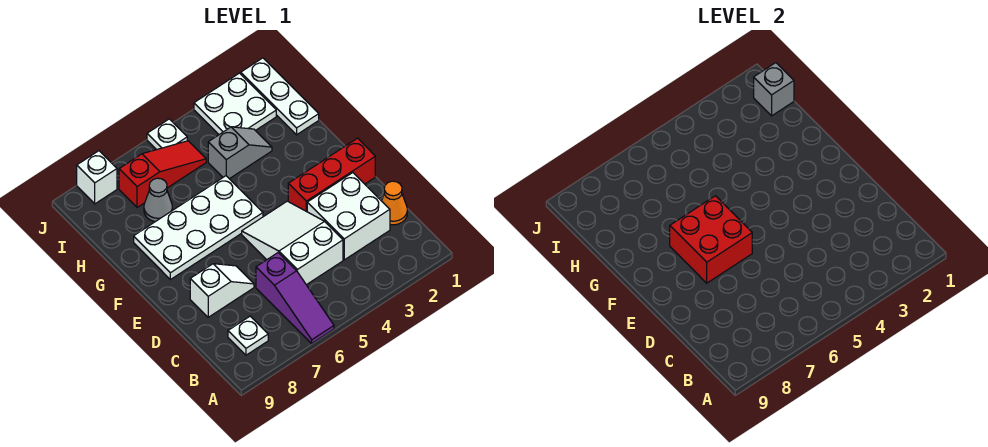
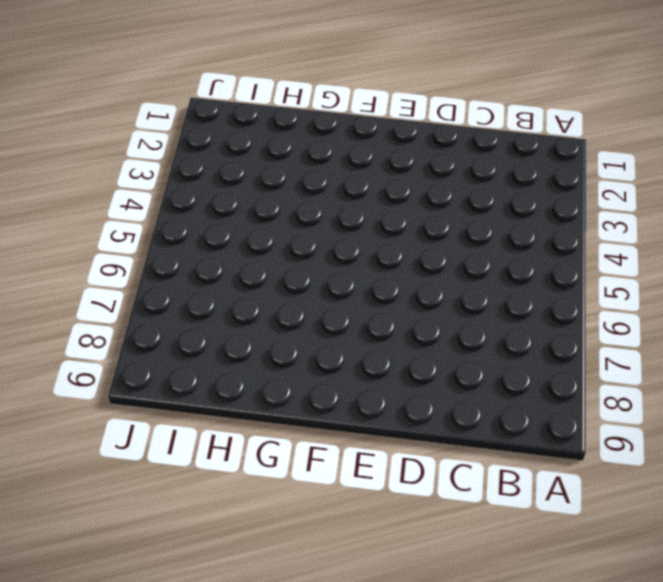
none -> purple slope A6:C6 level 1 top C
none -> white plate B8 level 1
none -> orange cone C1 level 1

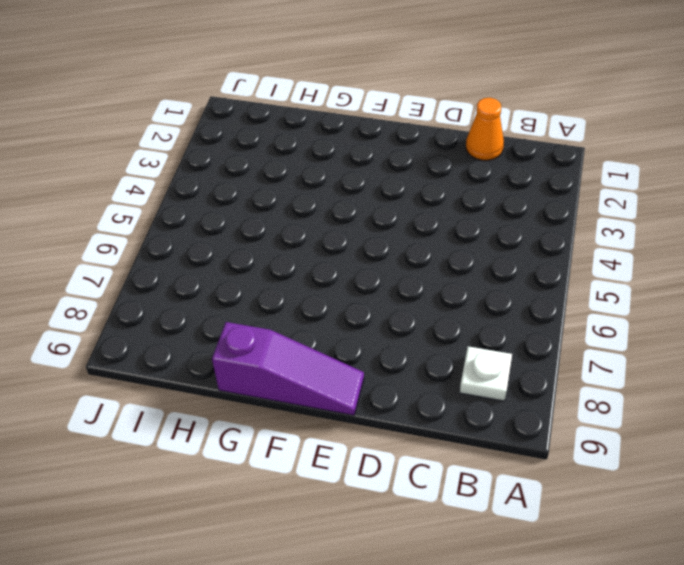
purple slope E9:G9 level 1 top G -> purple slope A6:C6 level 1 top C
none -> white brick C2:D3 level 1
none -> white slope C4:E5 level 1 top C
none -> white slope D7:D8 level 1 top 8

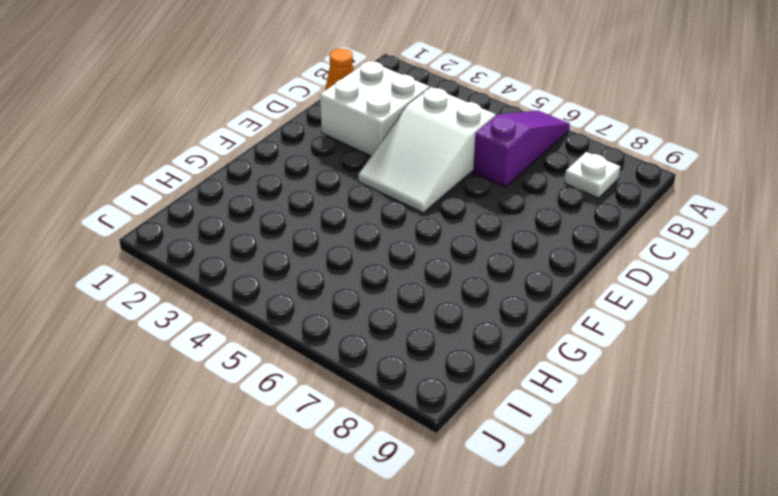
none -> white slope D7:D8 level 1 top 8
none -> red brick E1:E3 level 1
none -> white plate F5:G8 level 1

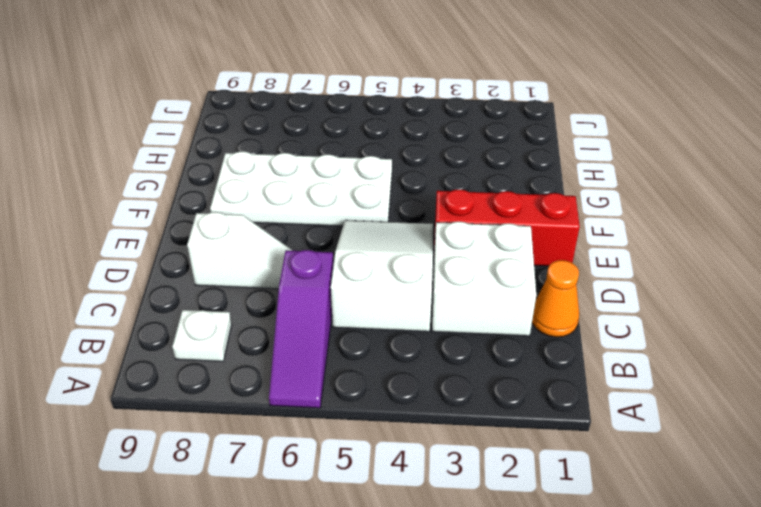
none -> white plate H1:J1 level 1
none -> grey slope H3:H4 level 1 top 4
none -> grey cone H7 level 1

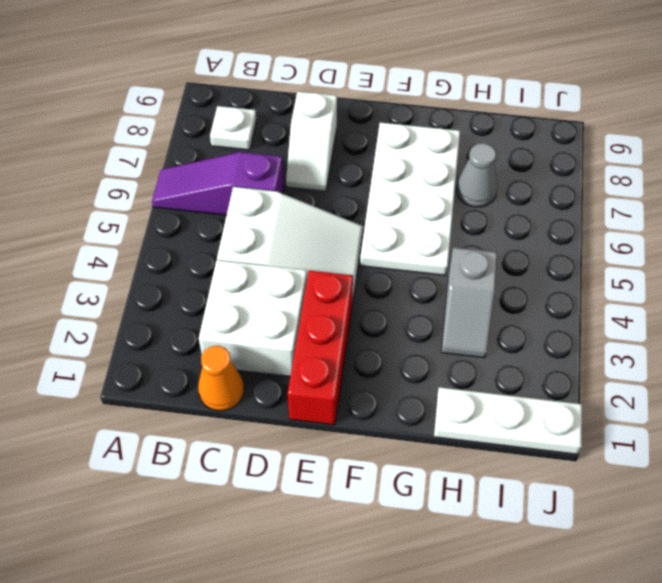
none -> white plate I2:J3 level 1
none -> red slope I5:I7 level 1 top 7
none -> white plate J5 level 1

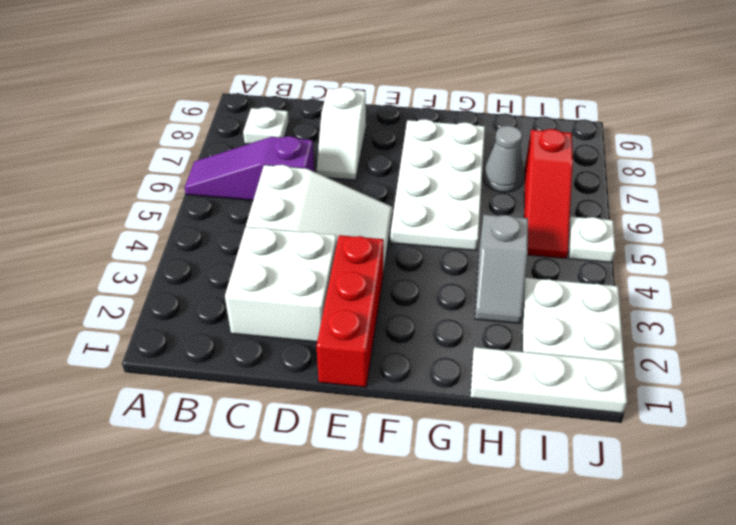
none -> orange cone C1 level 1
none -> white brick J8 level 1
none -> red brick E6:F7 level 2

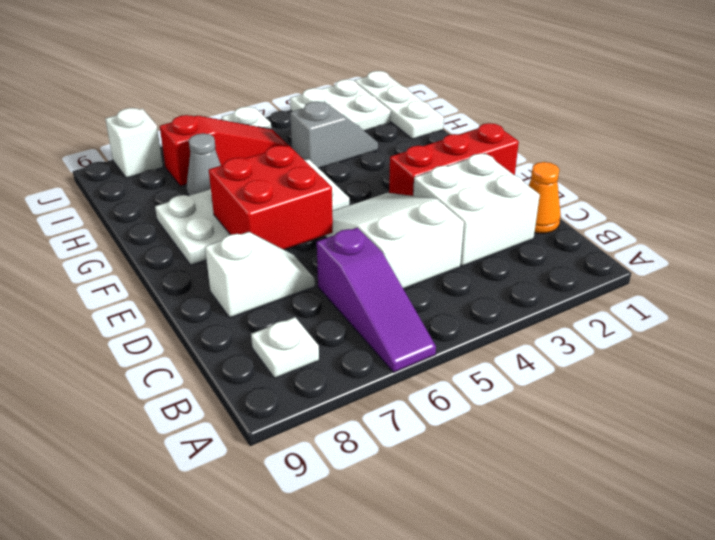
none -> grey brick I1 level 2

